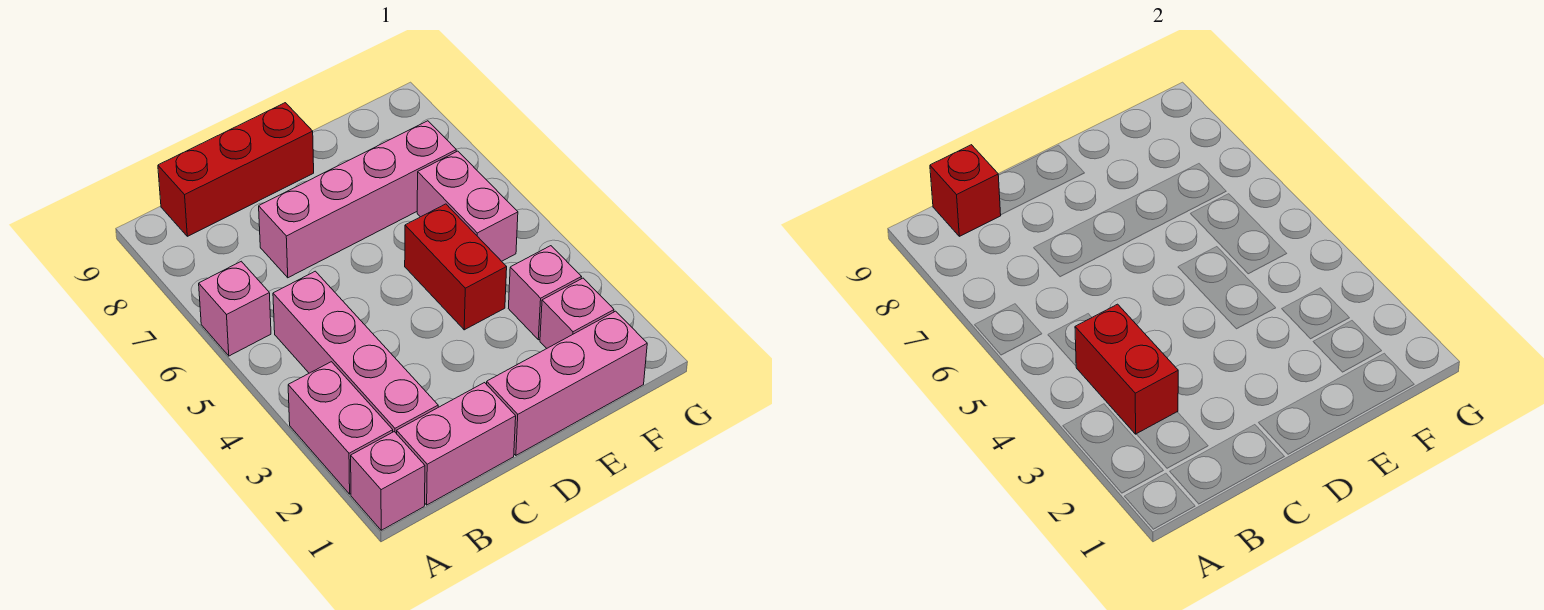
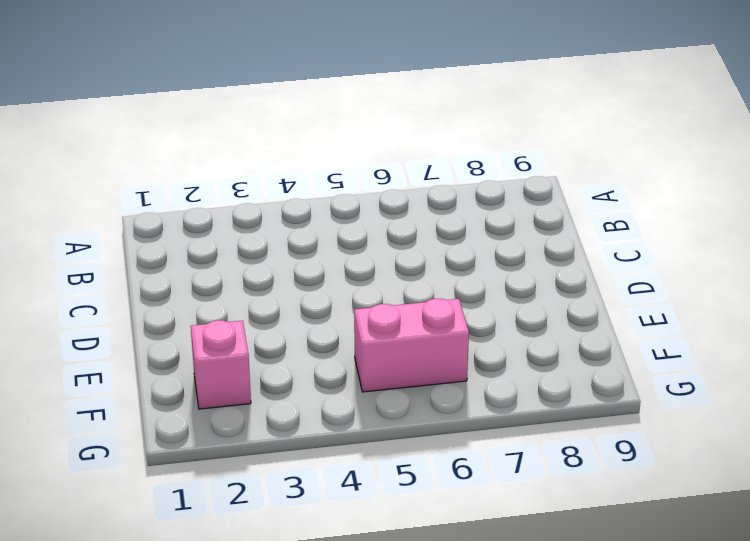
none -> pink brick A1 level 1
none -> pink brick A2:A3 level 1
none -> pink brick A6 level 1

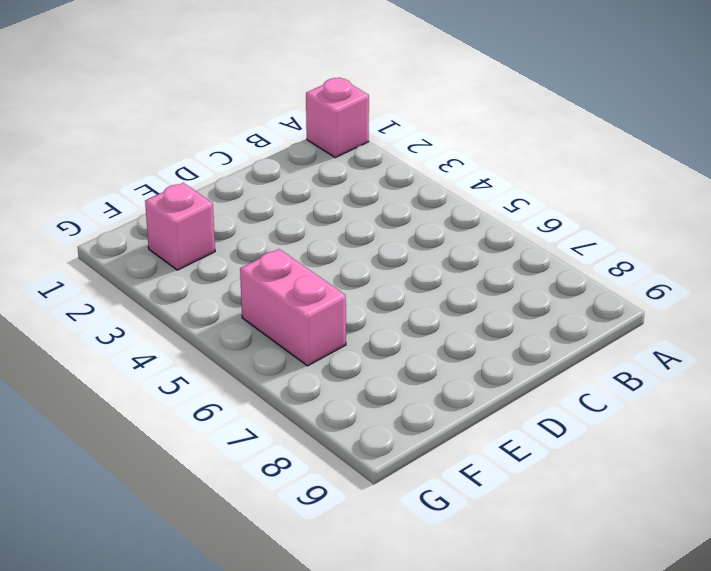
none -> pink brick A2:A3 level 1
none -> pink brick A6 level 1
none -> pink brick B1:C1 level 1

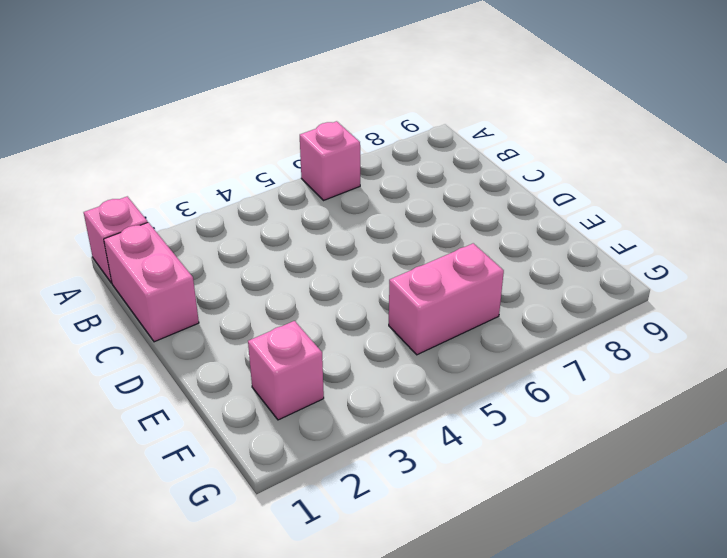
none -> pink brick A2:A3 level 1
none -> pink brick B2:B5 level 1
none -> red brick B9:D9 level 1

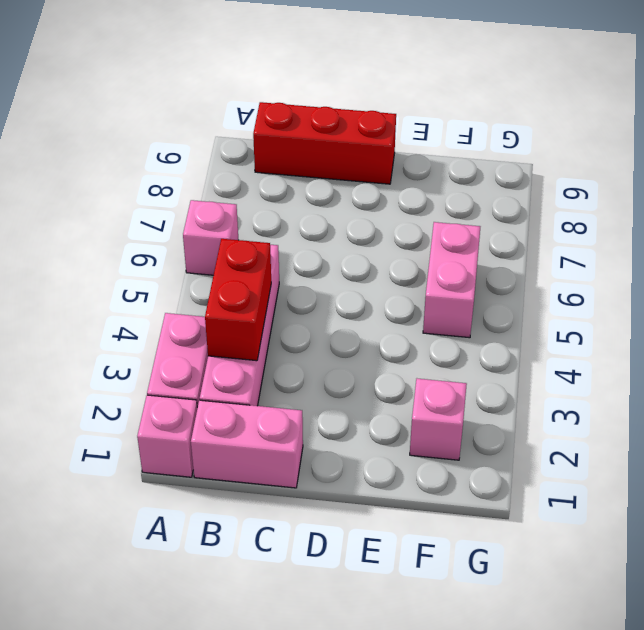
none -> pink brick C7:F7 level 1
none -> pink brick D1:F1 level 1
none -> red brick E4:E5 level 1

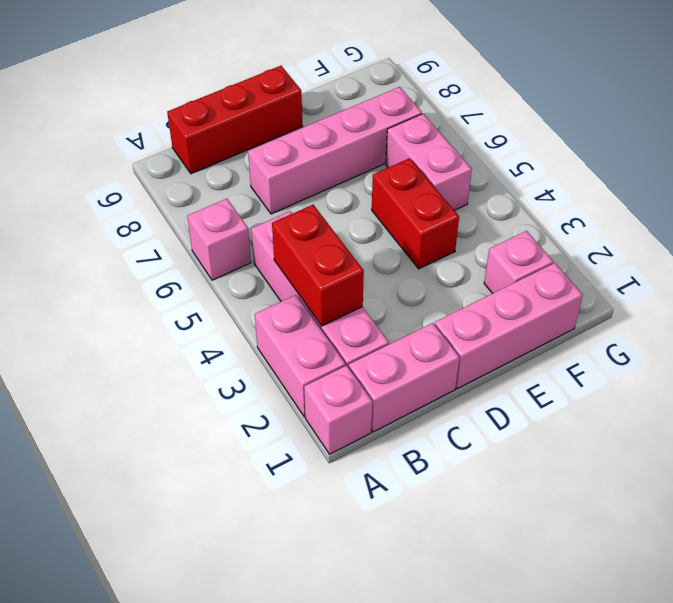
none -> pink brick F3 level 1
none -> red brick B9 level 2

